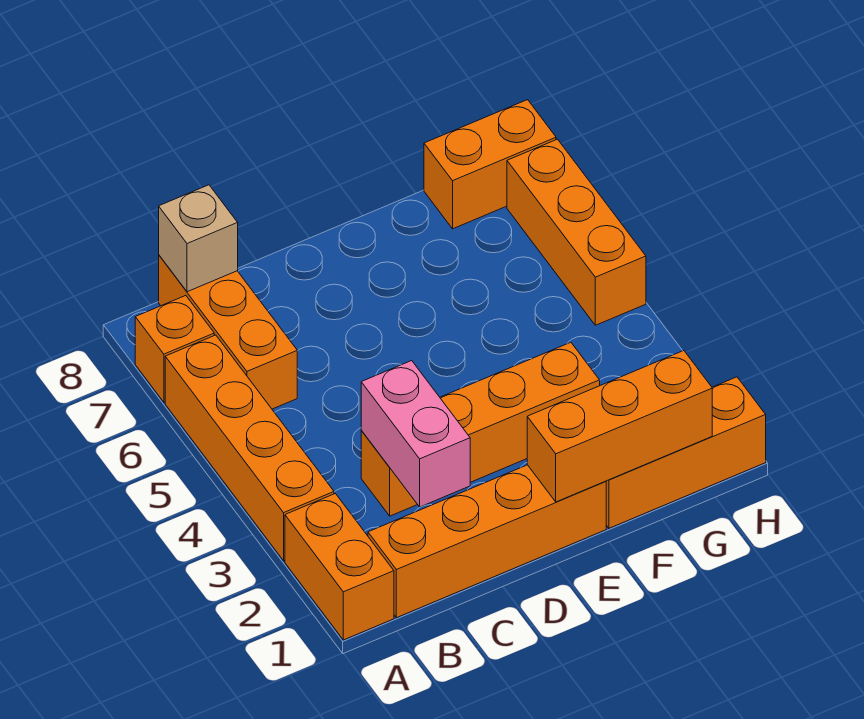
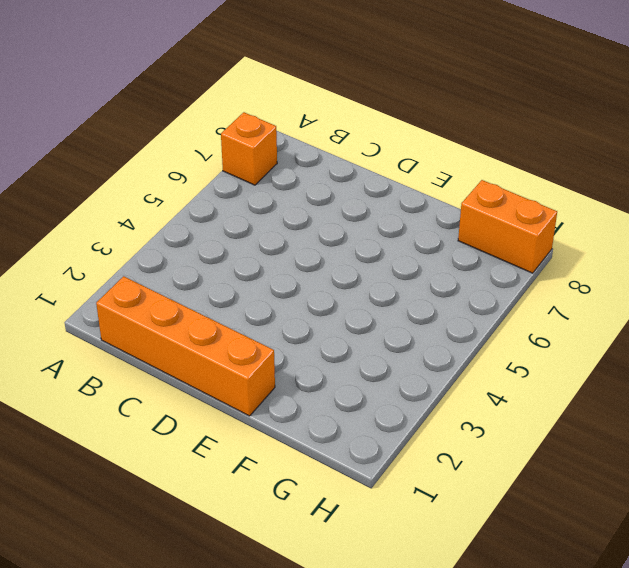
none -> orange brick A1:A2 level 1
none -> orange brick A3:A6 level 1
none -> orange brick B6:B8 level 1

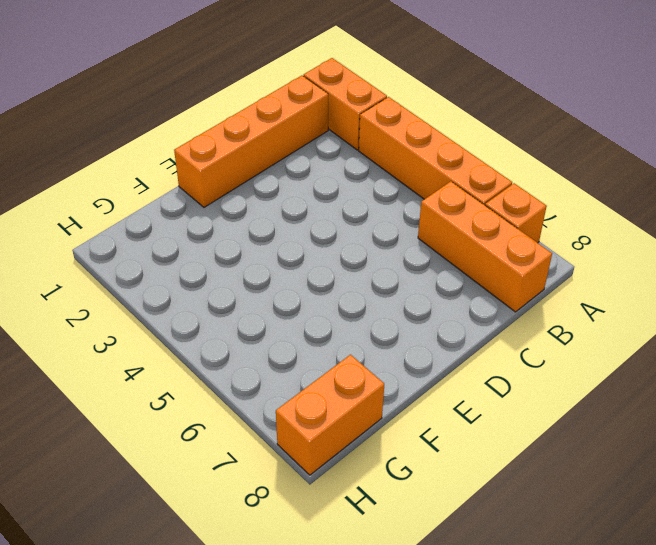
none -> orange brick C3:F3 level 1
none -> orange brick F1:H1 level 1
none -> orange brick H5:H7 level 1

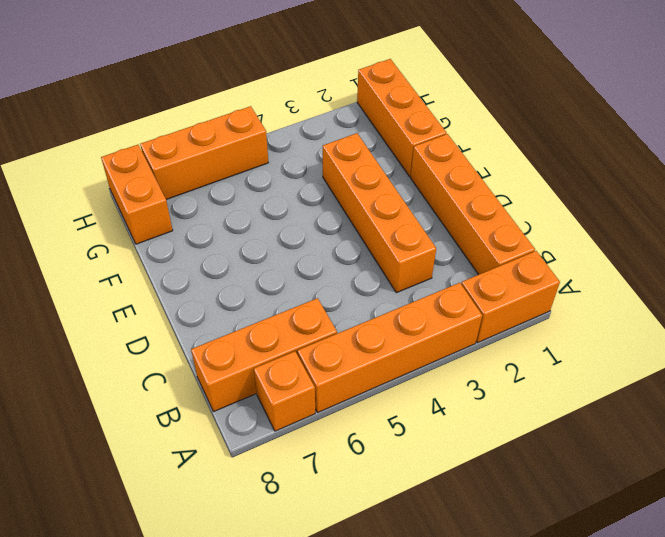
none -> tan brick B8 level 2
none -> pink brick C2:C3 level 2
none -> orange brick E1:G1 level 2

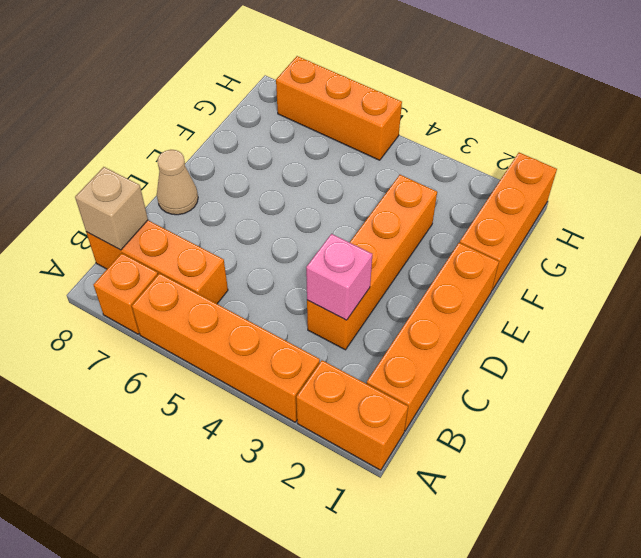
pink brick C3 level 2 -> pink brick C2:C3 level 2
tan cone D8 level 1 -> none
none -> orange brick G8:H8 level 1
none -> orange brick E1:G1 level 2

